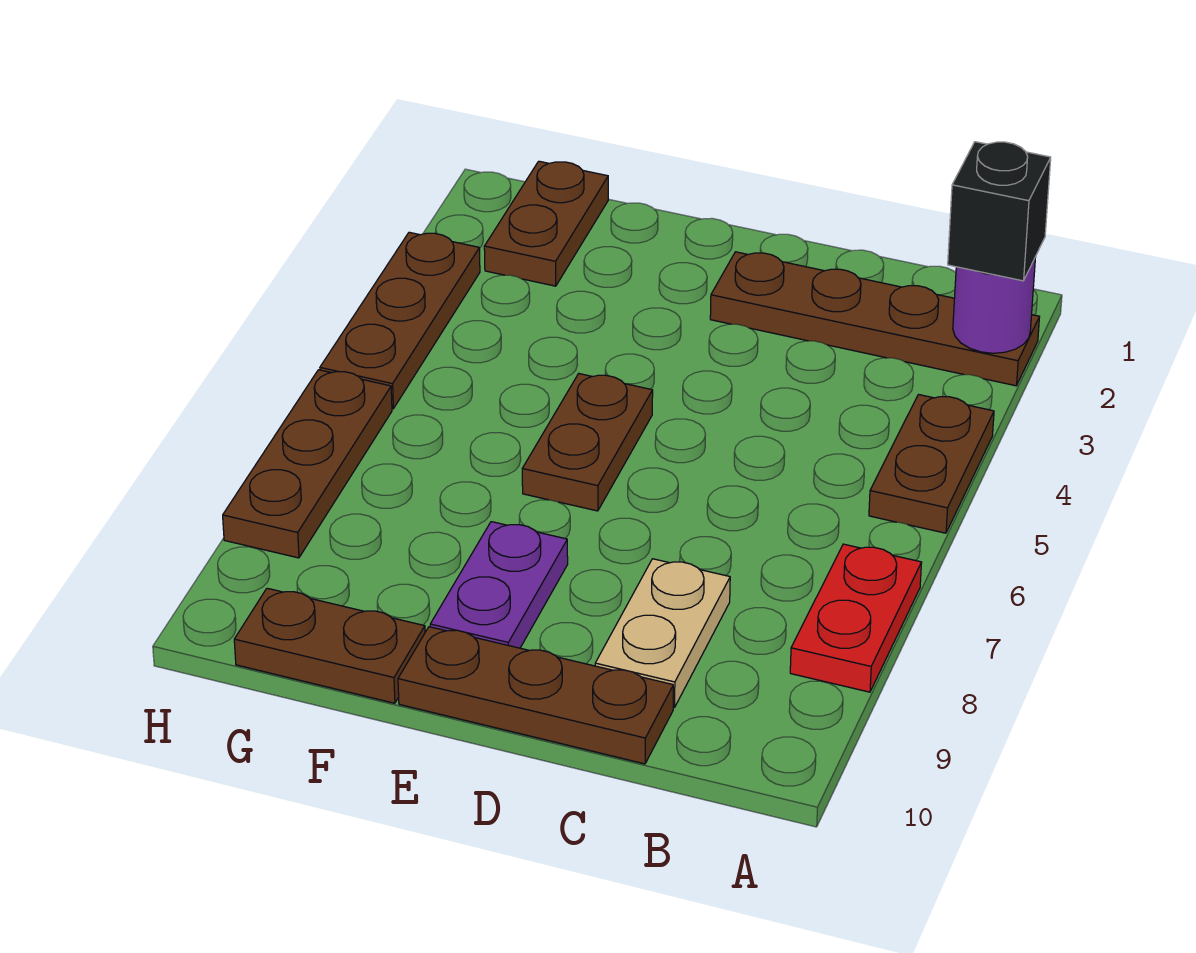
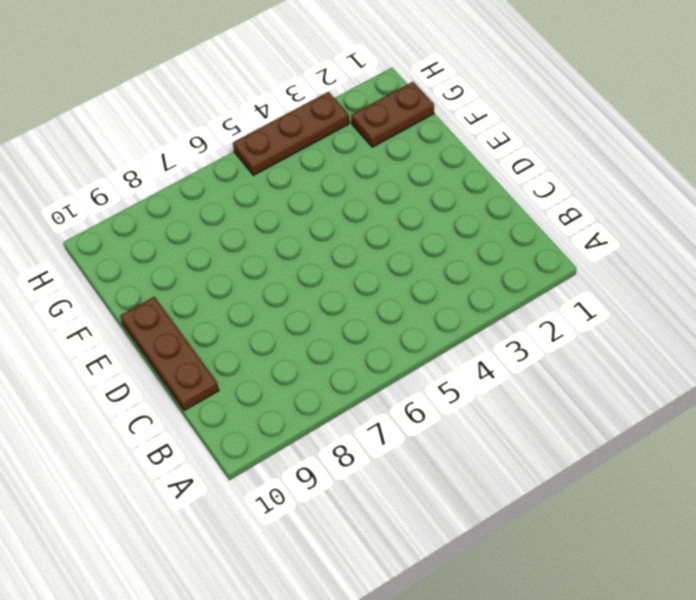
none -> brown plate A2:D2 level 1
none -> brown plate A4:A5 level 1
none -> red plate A7:A8 level 1

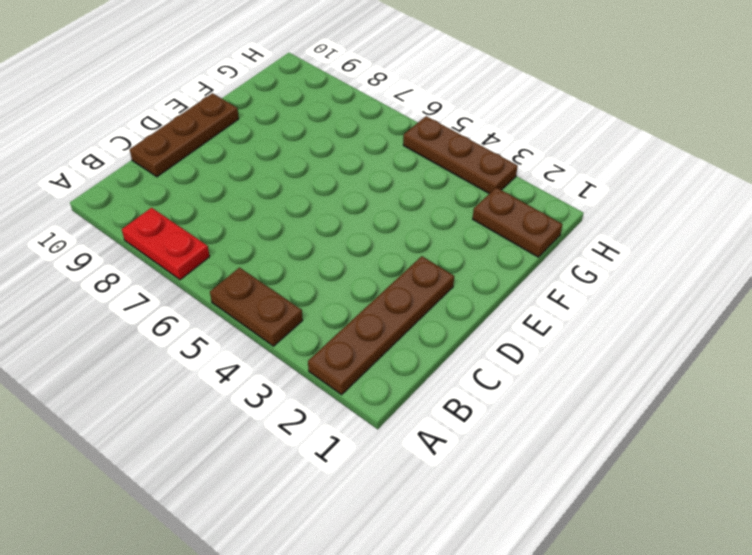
none -> tan plate C8:C9 level 1
none -> brown plate E5:E6 level 1
none -> purple plate E8:E9 level 1

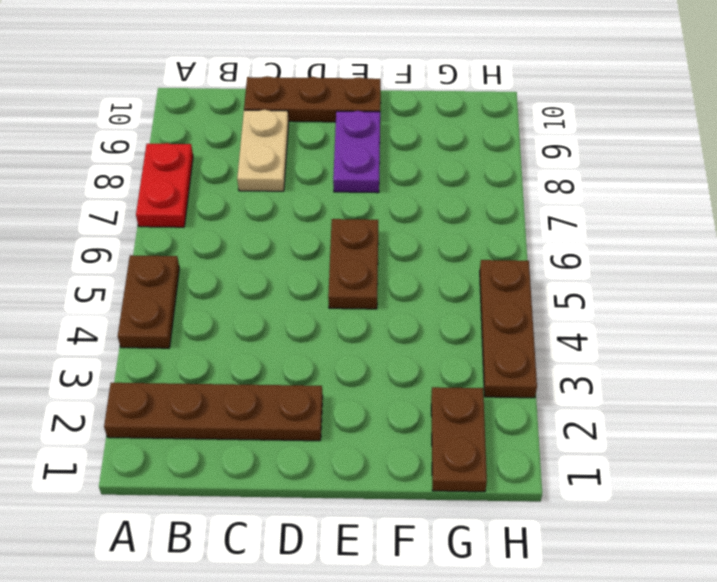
none -> brown plate F10:G10 level 1
none -> brown plate H6:H8 level 1
none -> purple round brick A2 level 2

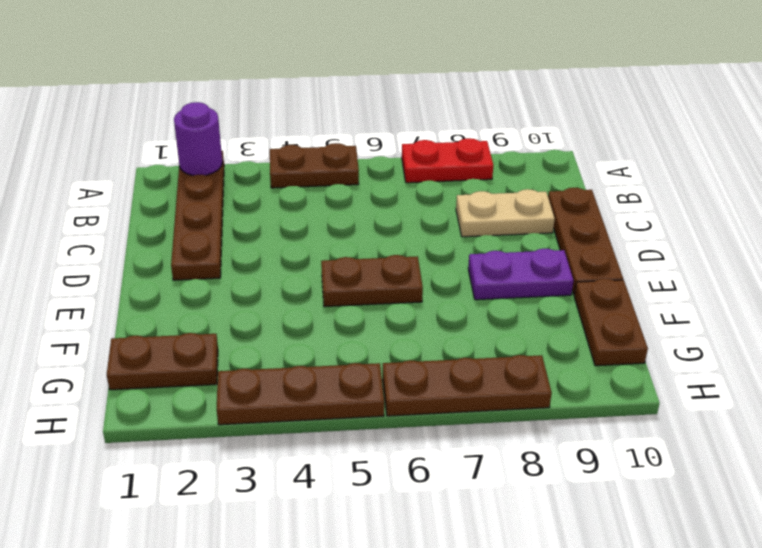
none -> black brick A2 level 3

